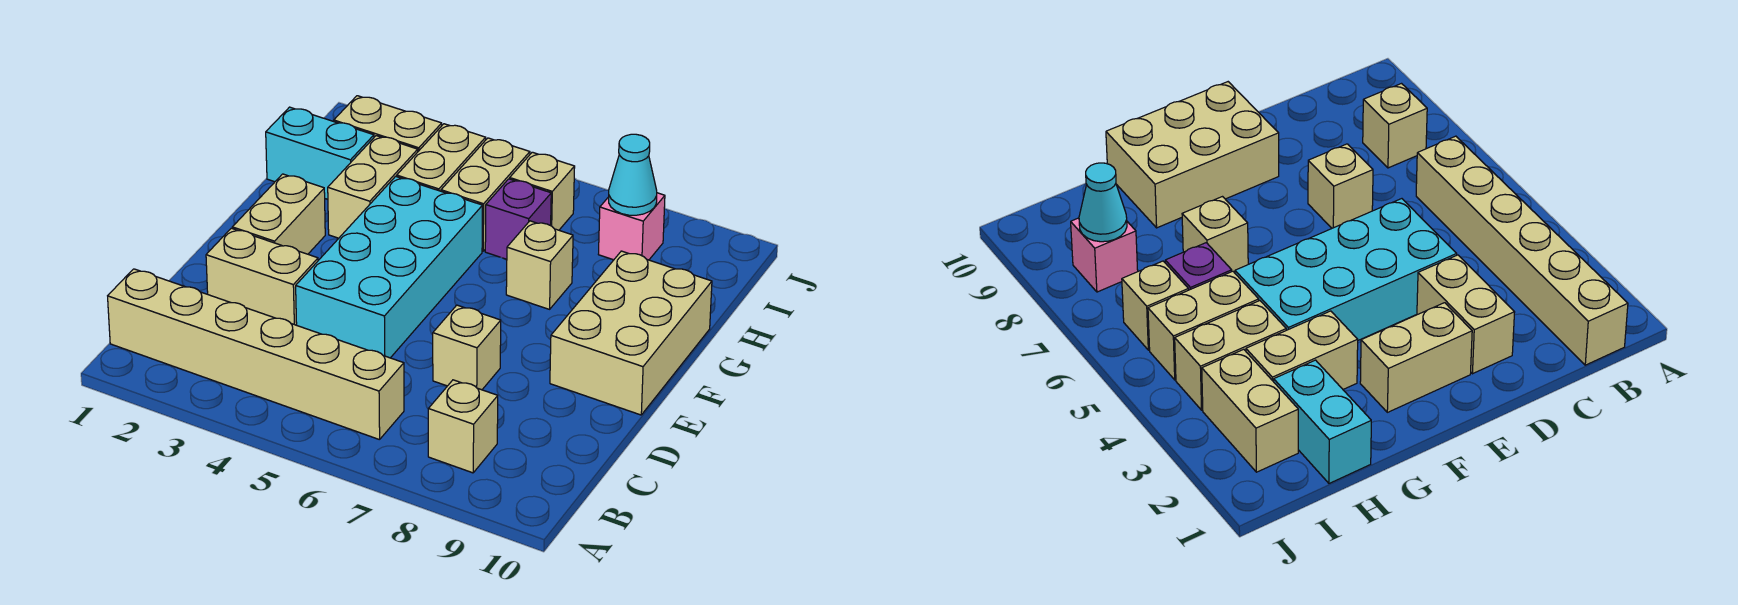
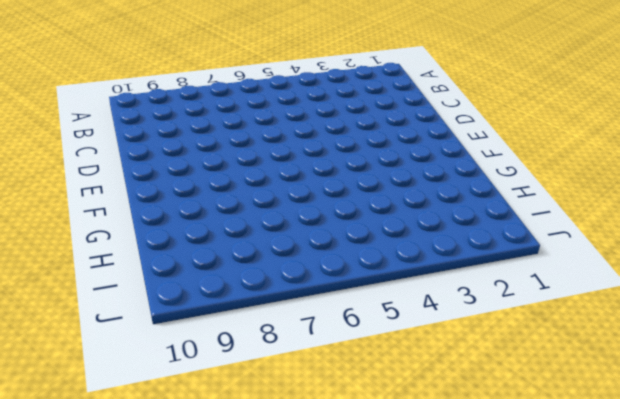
none -> tan brick B1:B6 level 1
none -> tan brick B8 level 1
none -> tan brick D2:D3 level 1

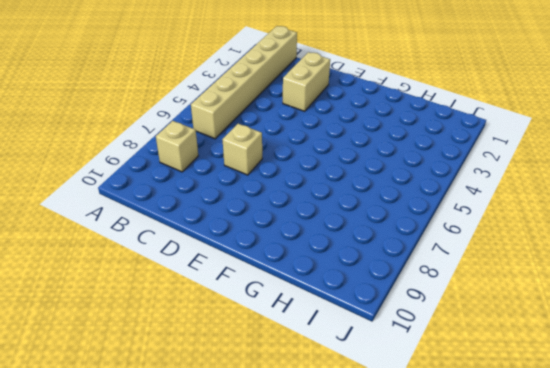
none -> cyan brick D4:G5 level 1
none -> tan brick E2:F2 level 1
none -> tan brick E9:G10 level 1

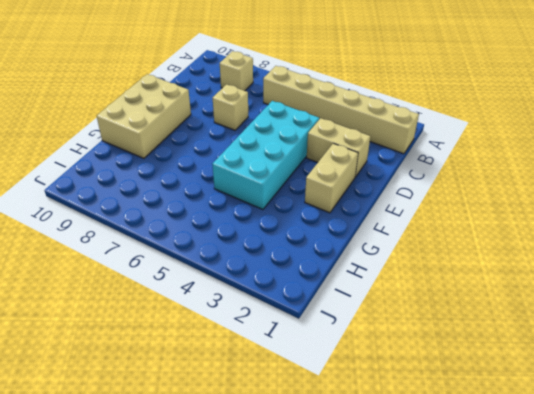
none -> tan brick G3:H3 level 1
none -> tan brick G7 level 1
none -> cyan brick H1:H2 level 1

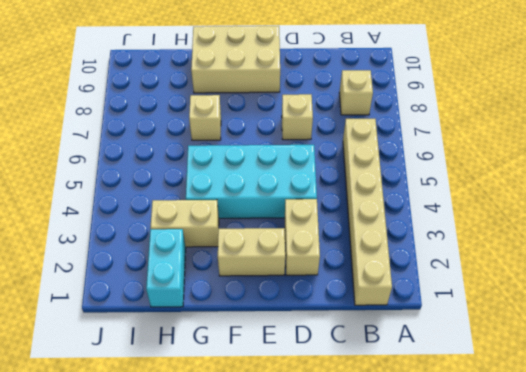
none -> tan brick H4:I4 level 1
none -> tan brick H5:I5 level 1
none -> purple brick H6 level 1

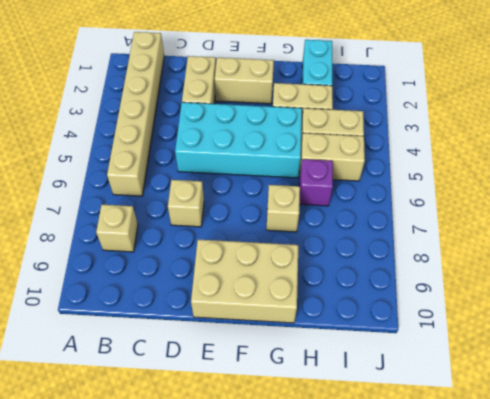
none -> tan brick I2:I3 level 1
none -> tan brick I6 level 1
none -> pink brick I8 level 1

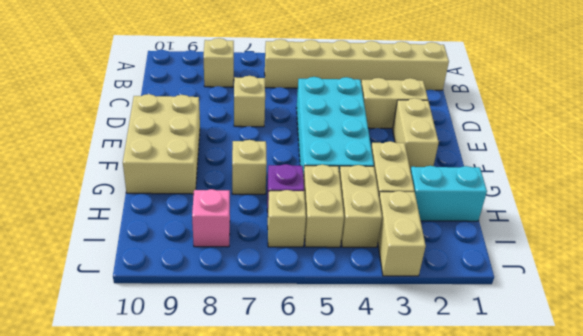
tan brick I3:J3 level 1 -> tan brick I2:I3 level 1
none -> cyan cone I8 level 2

